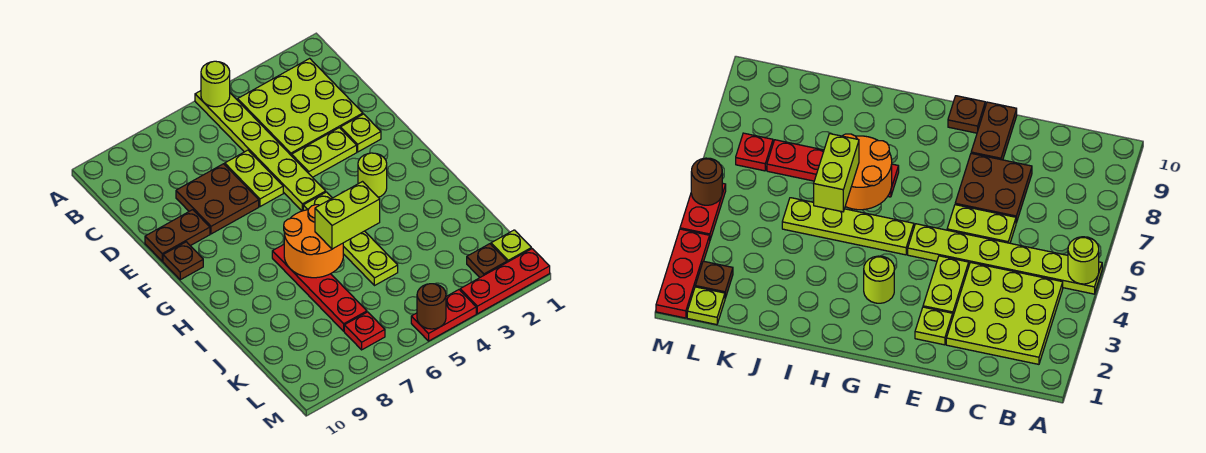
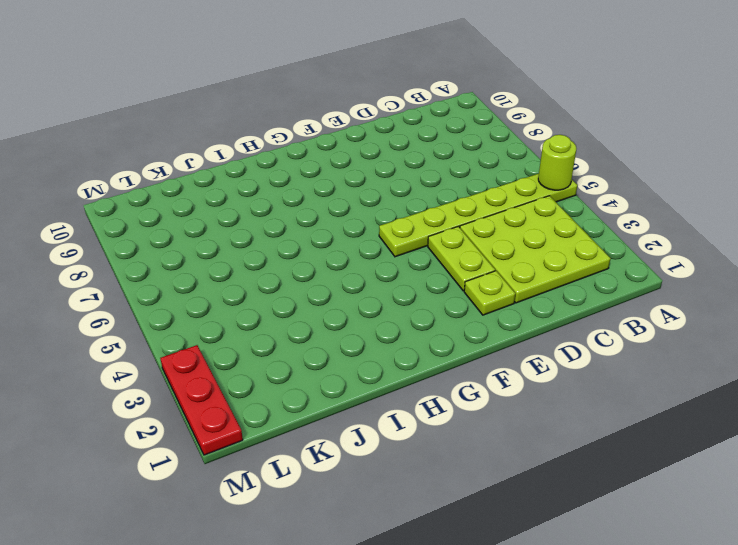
none -> lime plate D6:E6 level 1
none -> brown plate D7:E8 level 1
none -> brown plate E9:E10 level 1

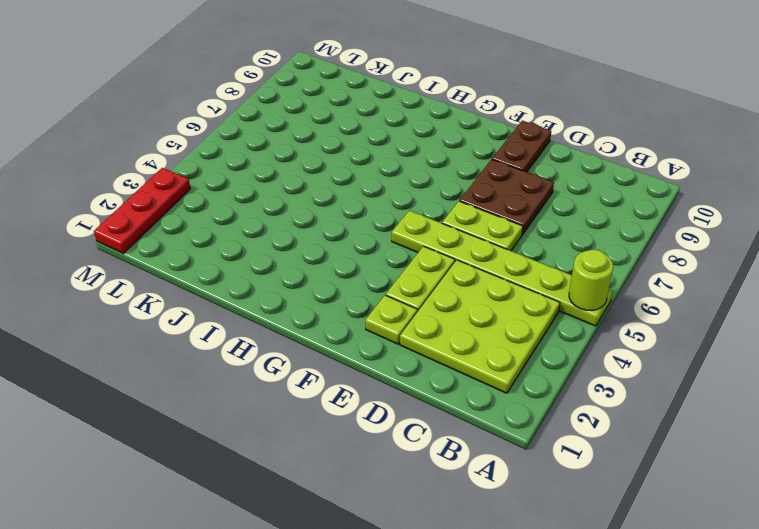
none -> brown plate F10 level 1
none -> lime round brick G3 level 1
none -> lime plate G5:J5 level 1

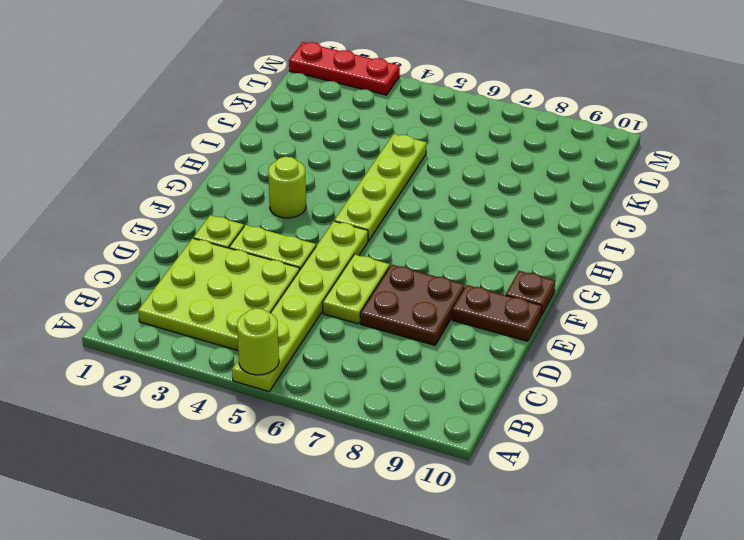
none -> red plate H7:K7 level 1
none -> lime plate L1 level 1
none -> brown plate L2 level 1

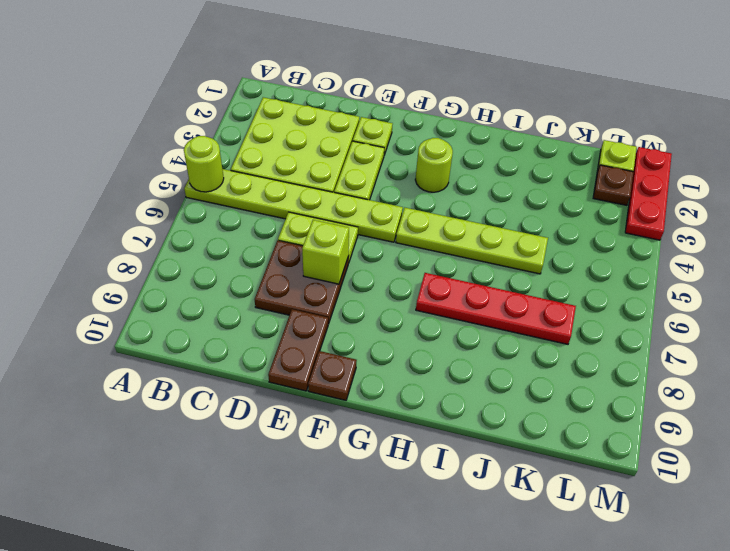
lime brick E7 level 2 -> none
none -> red plate L7 level 1
none -> red plate M4:M5 level 1
none -> orange round brick H6:I7 level 2

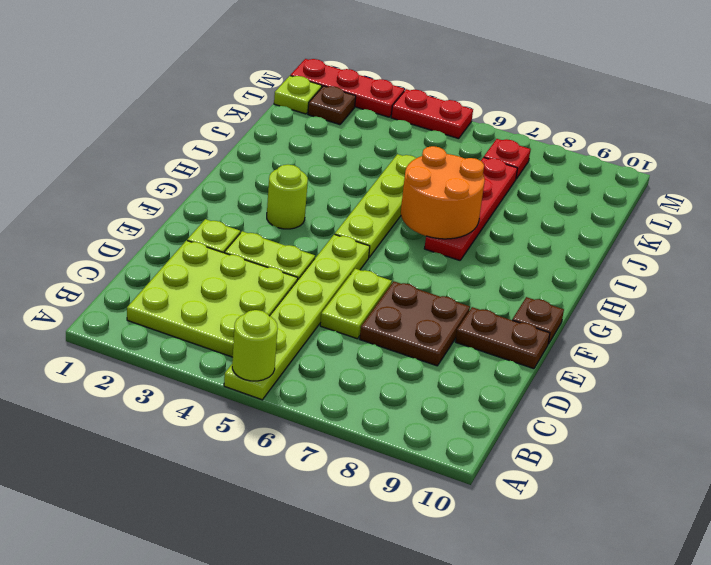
none -> brown round brick M5 level 2
none -> lime brick I5:I6 level 3

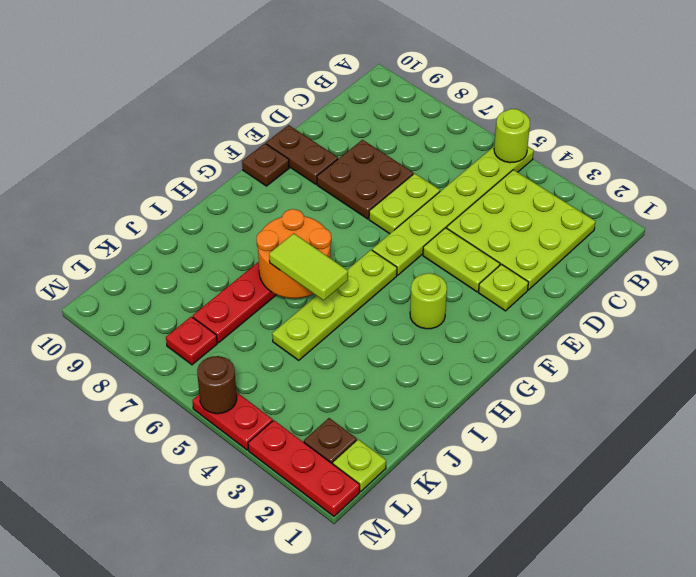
lime tile I5:I6 level 3 -> lime brick I5:I6 level 3

